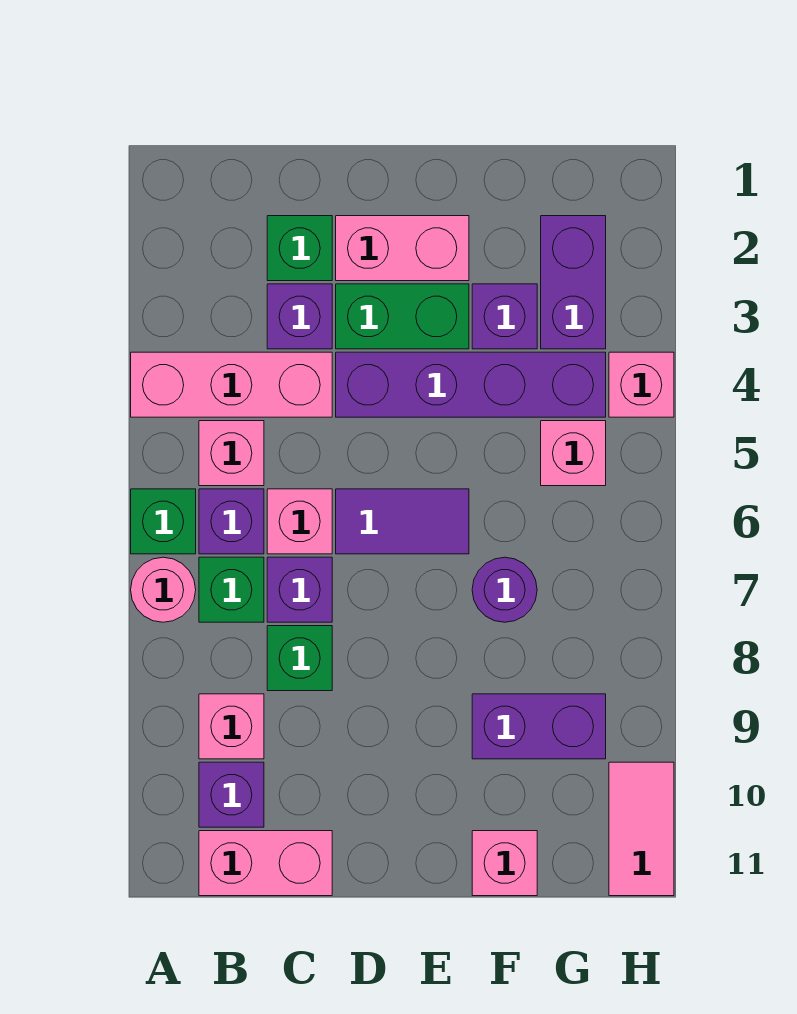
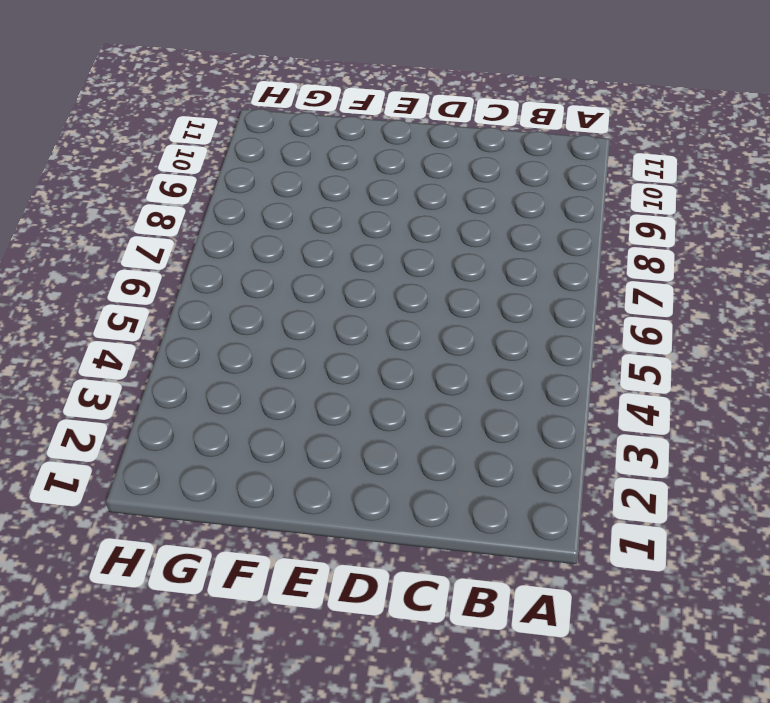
none -> pink brick A4:C4 level 1
none -> green brick A6 level 1
none -> pink round brick A7 level 1

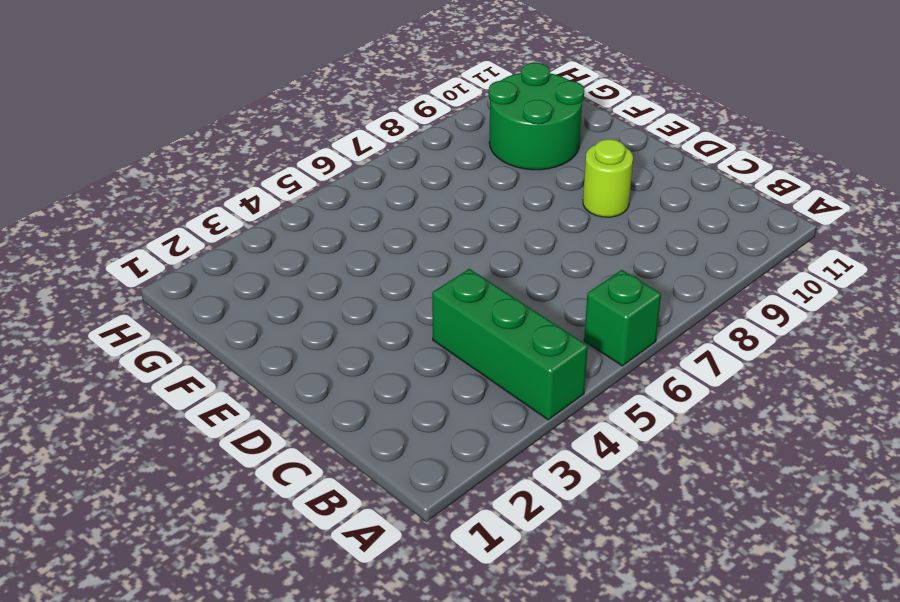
green brick A4:C4 level 1 -> pink brick A4:C4 level 1
lime round brick D9 level 1 -> none
green round brick F9:G10 level 1 -> purple brick F9:G9 level 1
none -> pink round brick A7 level 1
none -> pink brick B5 level 1
none -> purple brick B6 level 1

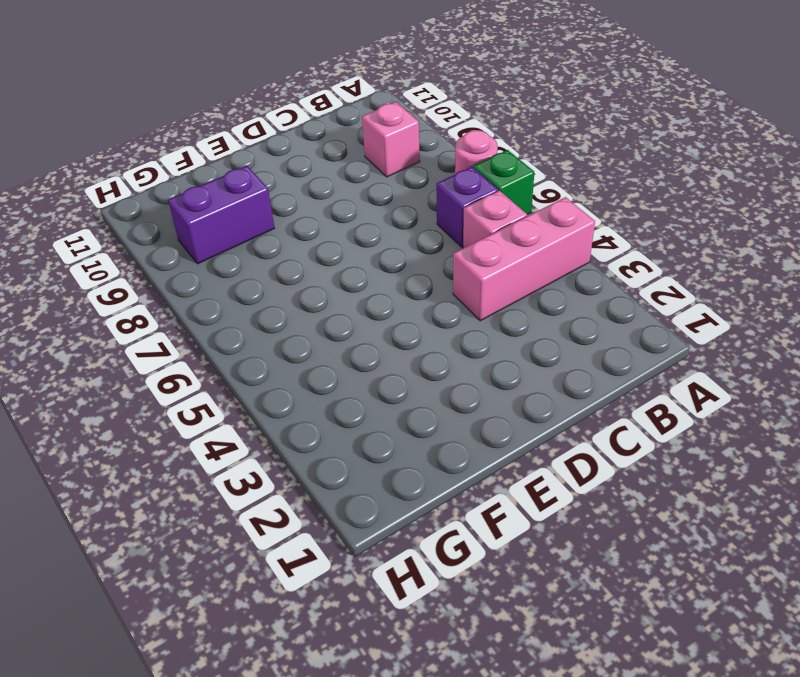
none -> green brick B7 level 1
none -> purple brick B10 level 1
none -> pink brick B11:C11 level 1

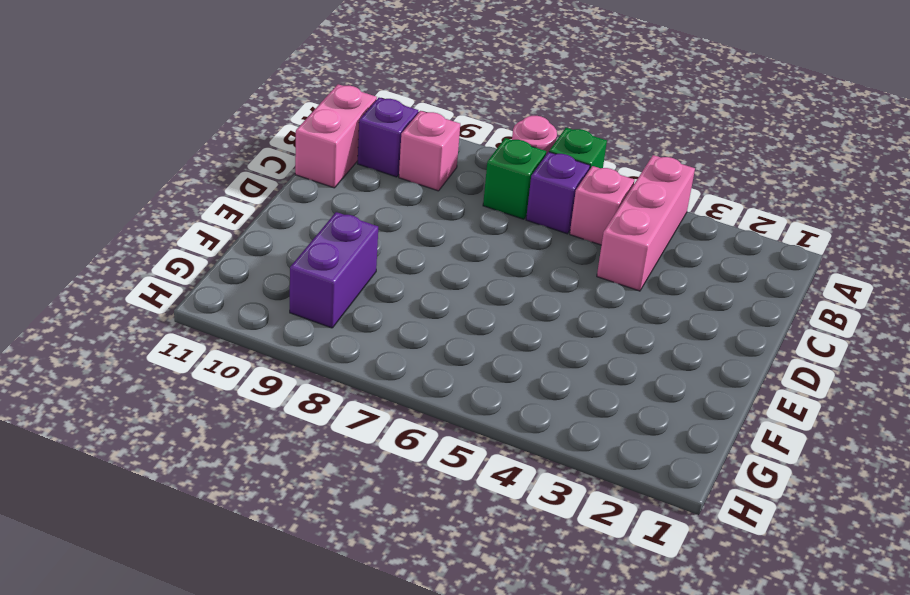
none -> green brick C2 level 1
none -> purple brick C3 level 1
none -> pink brick C6 level 1

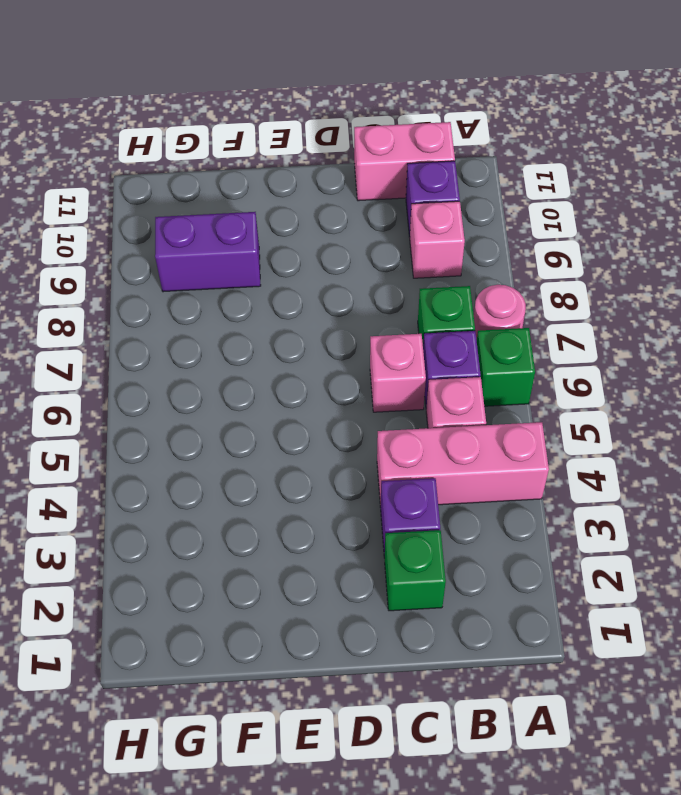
none -> purple brick C7 level 1
none -> green brick C8 level 1
none -> pink brick D2:E2 level 1

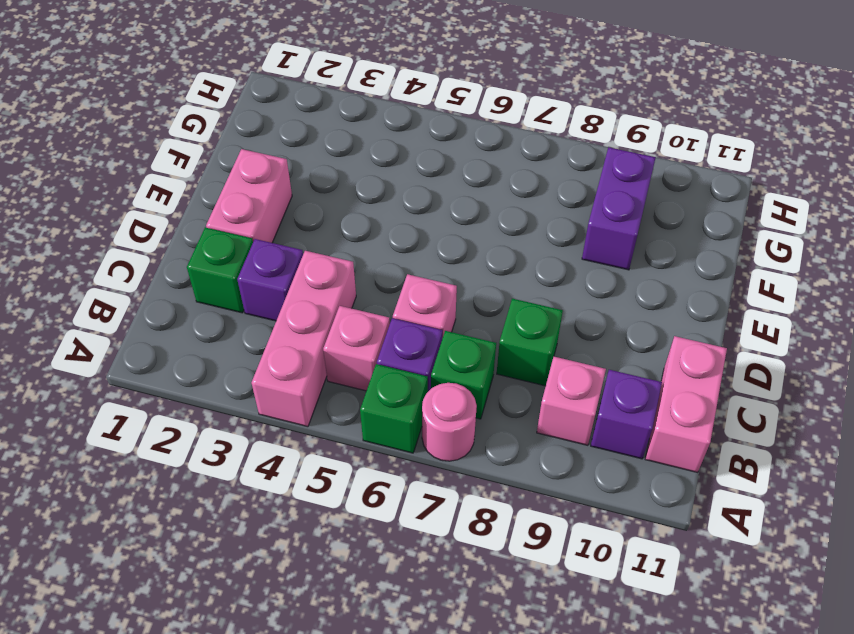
none -> purple brick C7 level 1
none -> green brick D3:E3 level 1
none -> purple brick D4:G4 level 1

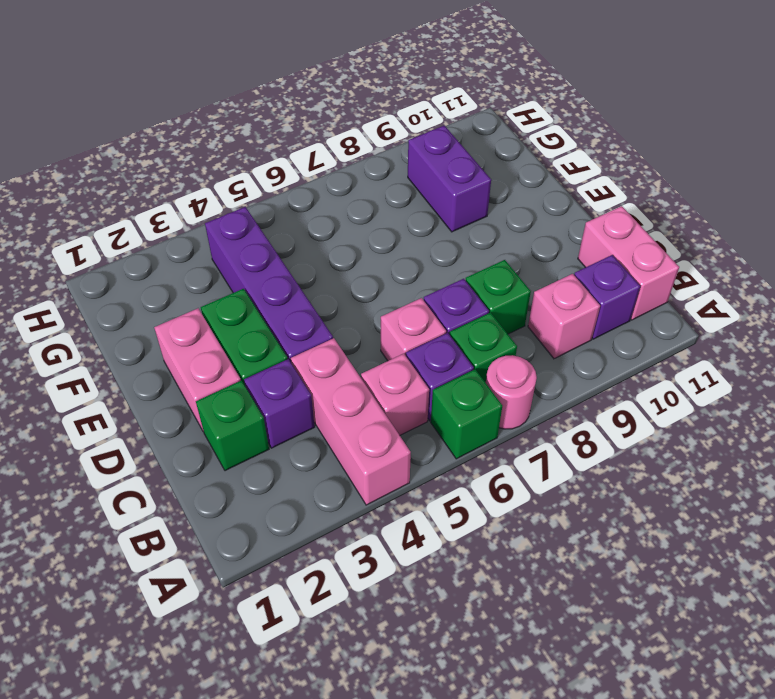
none -> purple tile D6:E6 level 1
none -> purple brick F3 level 1
none -> purple round brick F7 level 1

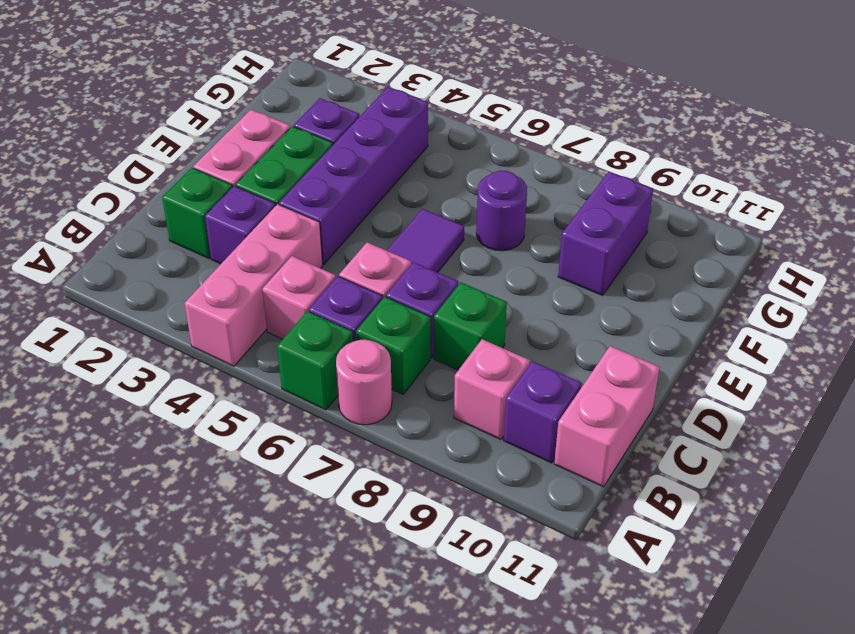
none -> pink brick F11 level 1
none -> purple brick G2:G3 level 1
none -> pink brick G5 level 1

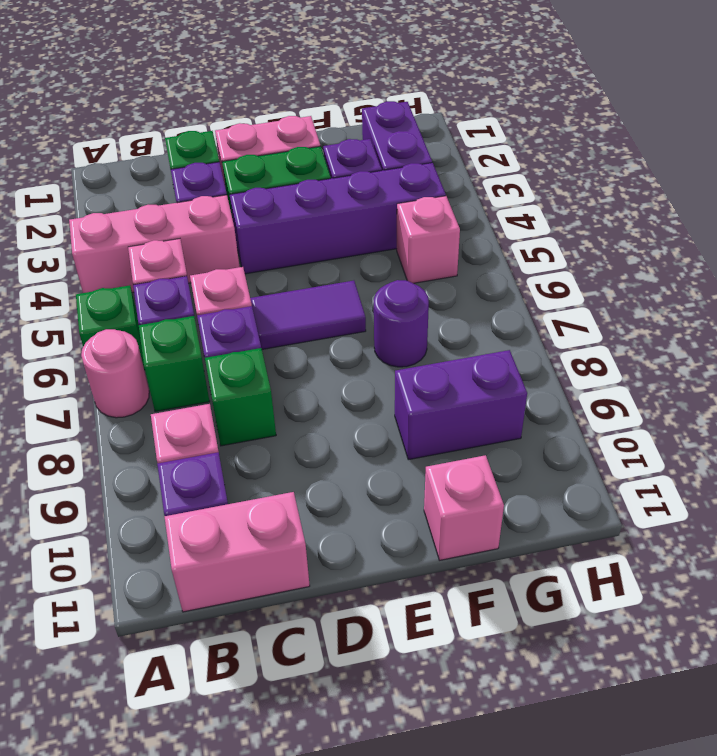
none -> pink brick H4 level 1
none -> pink tile H10:H11 level 1

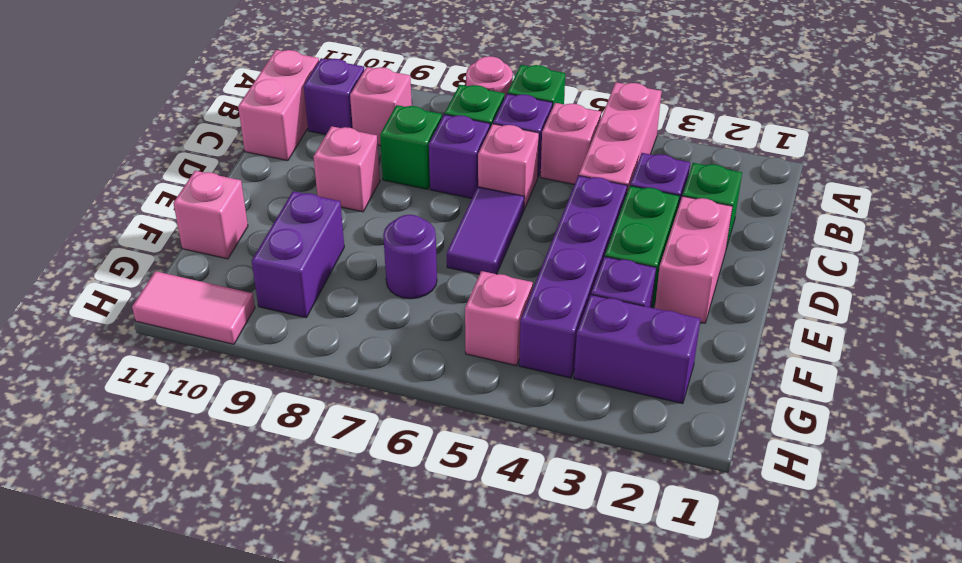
pink brick D9 level 1 -> pink brick H4 level 1

